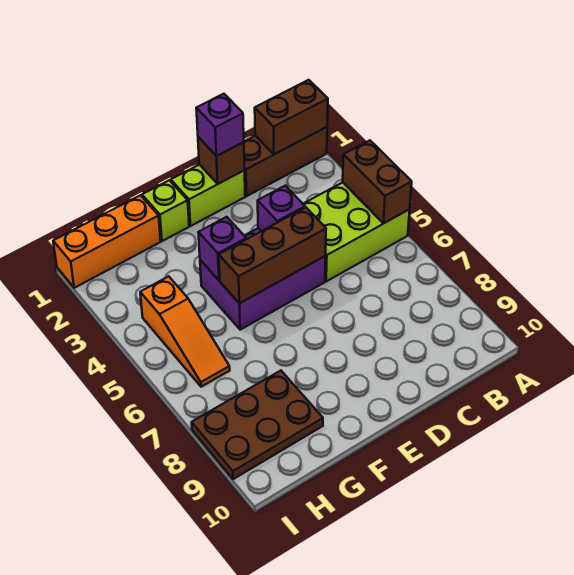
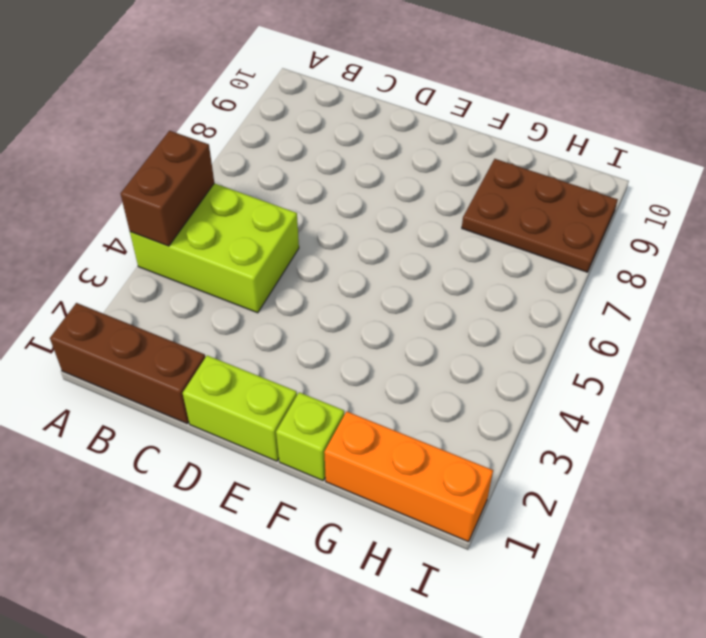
none -> purple brick D4:F5 level 1
none -> orange slope H4:H6 level 1 top 4
none -> brown brick A1:B1 level 2

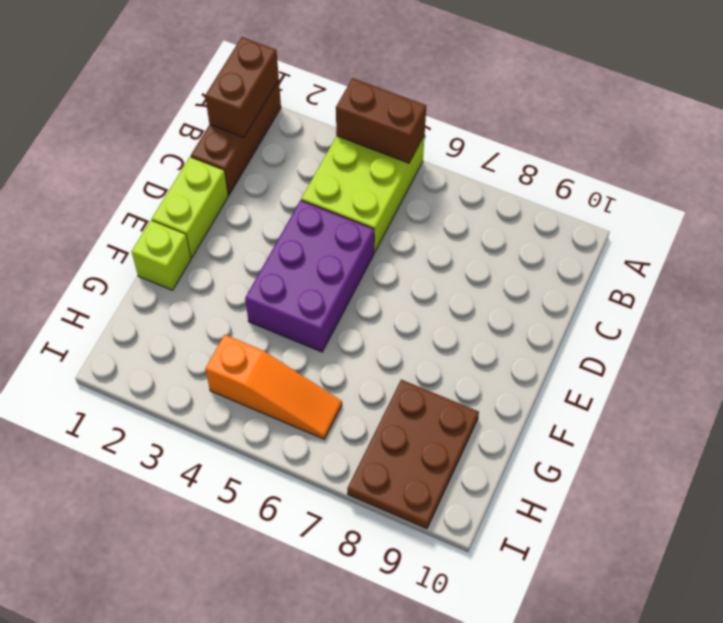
none -> orange brick G1:I1 level 1
none -> brown brick D1 level 2
none -> purple brick D4 level 2

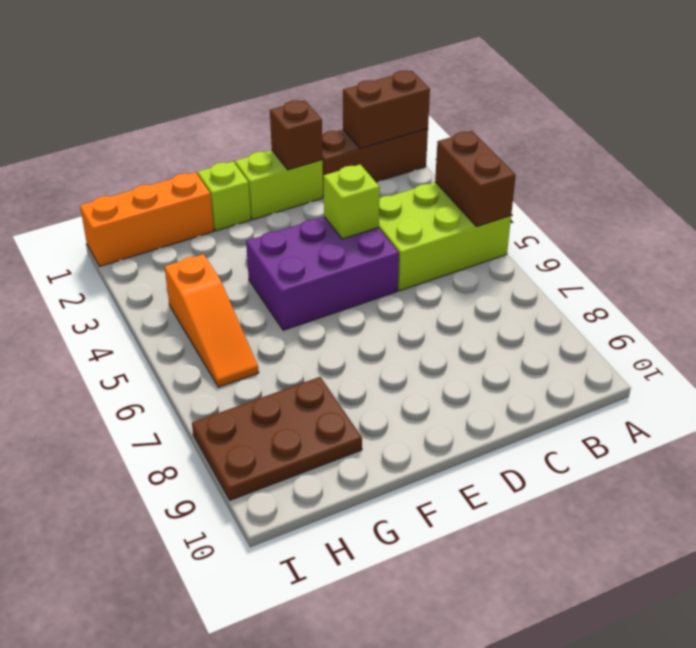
lime brick D4 level 2 -> purple brick D4 level 2
none -> brown brick D5:F5 level 2
none -> purple brick F4 level 2
none -> purple brick D1 level 3

